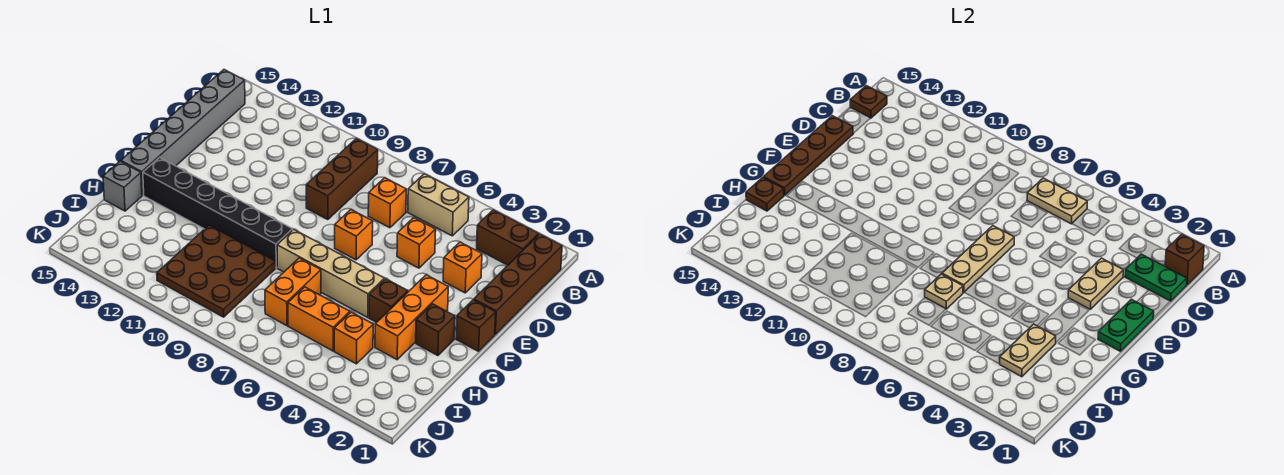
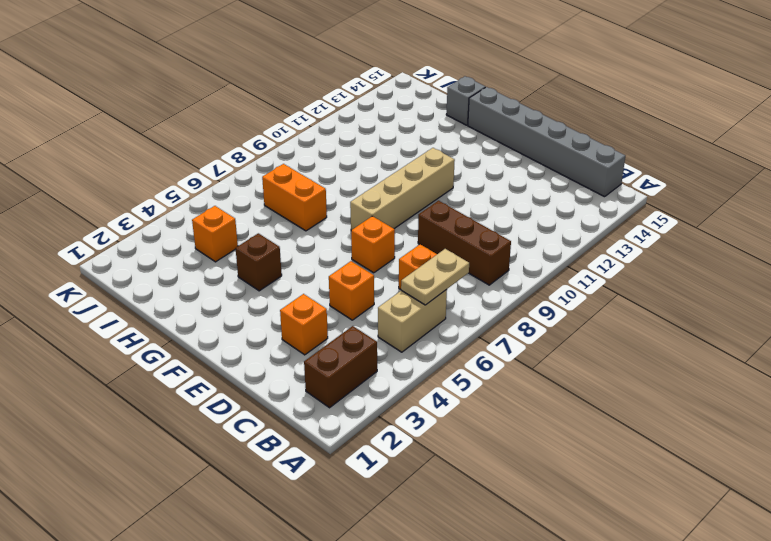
tan brick F8:F11 level 1 -> tan brick G5:G8 level 1
none -> brown brick B1:E1 level 1
none -> brown brick F1 level 1
none -> orange brick F3:H3 level 1
none -> brown brick G2 level 1

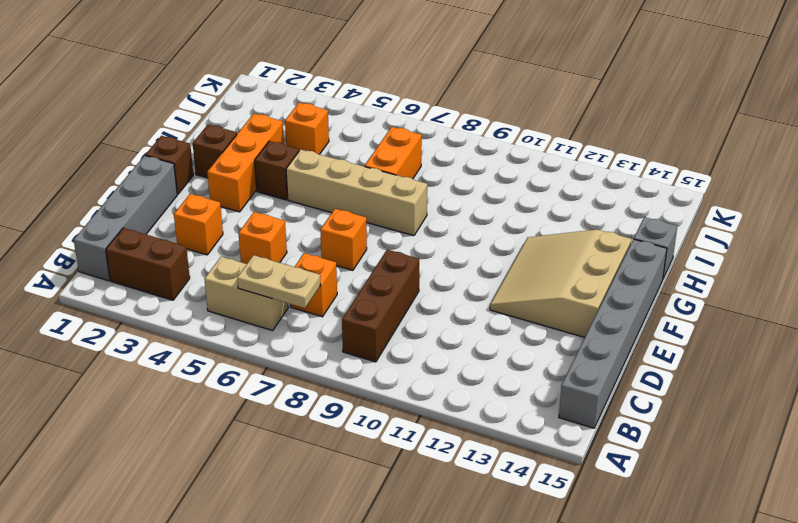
grey brick B1:E1 level 1 -> brown brick B1:E1 level 1
tan slope E12:G14 level 1 top 14 -> black brick G9:G14 level 1
none -> brown plate H9:J11 level 1
none -> orange brick I5:I6 level 1
none -> brown brick B1 level 2
none -> brown plate B15 level 2

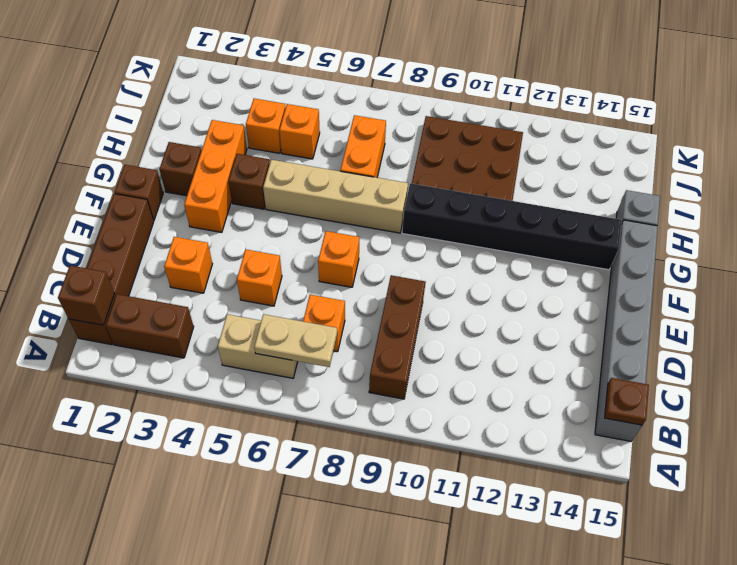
orange brick I5 level 1 -> orange brick I5:I6 level 1
none -> green plate C1:C2 level 2
none -> tan plate D3:E3 level 2
none -> brown plate D15:G15 level 2
none -> green plate E1:F1 level 2

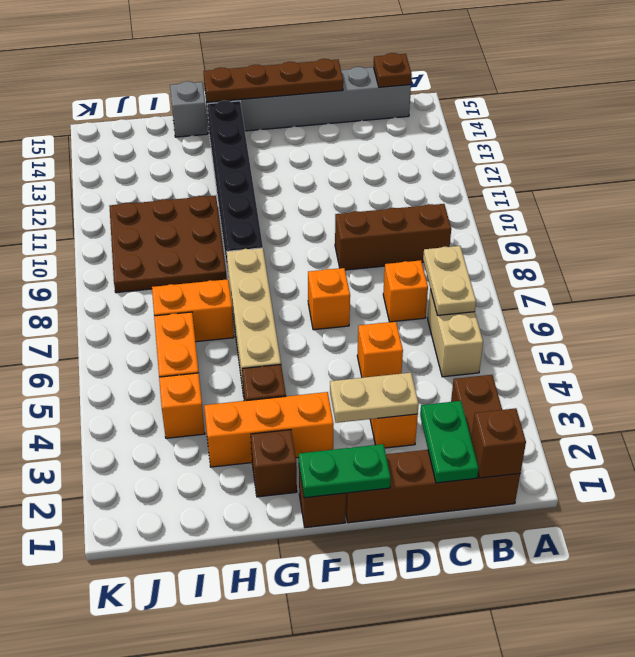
none -> tan plate E7:G7 level 2
none -> tan plate H3:I3 level 2
none -> tan plate H7 level 2
none -> brown plate H15 level 2

